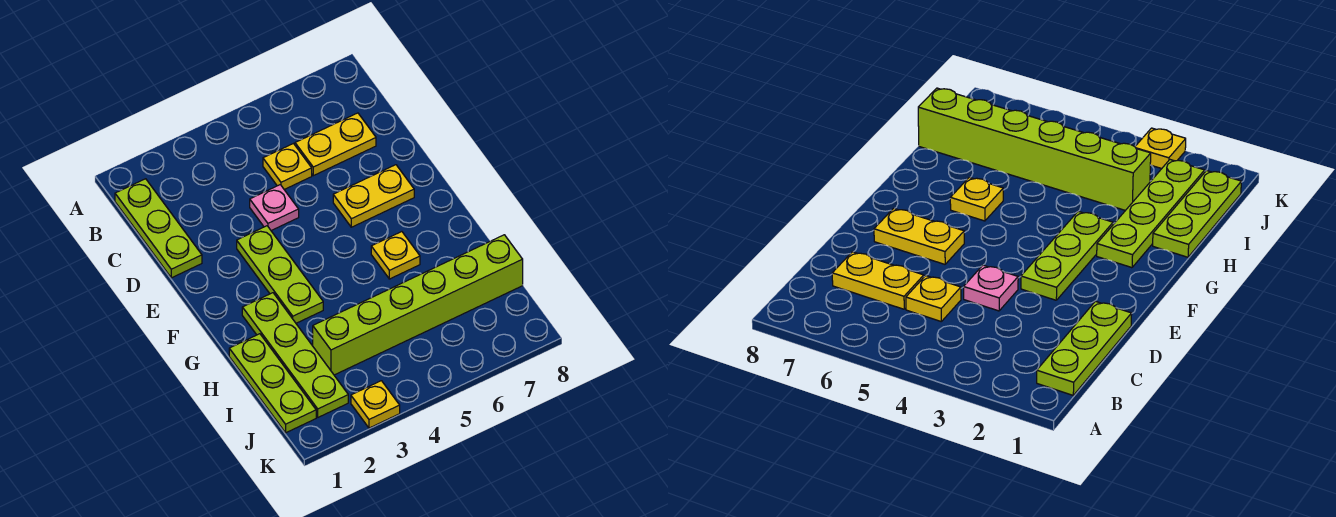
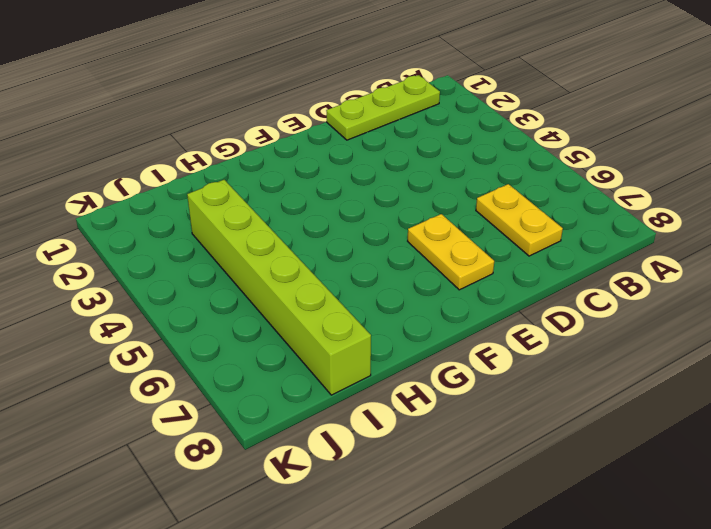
none -> yellow plate C5 level 1
none -> pink plate D4 level 1

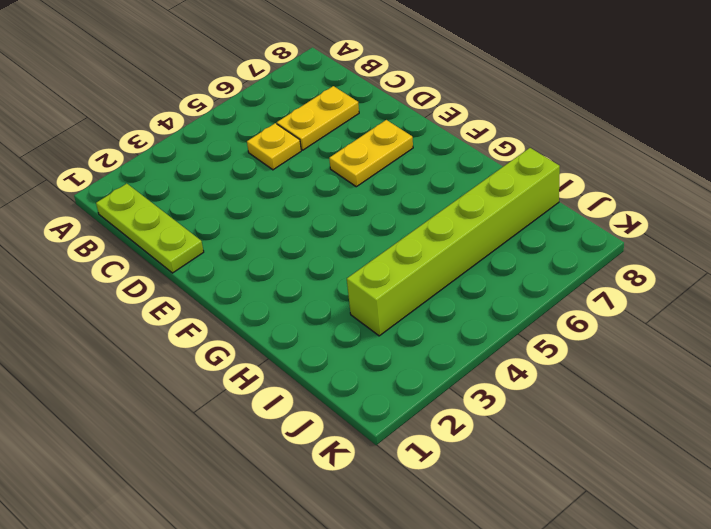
none -> pink plate D4 level 1
none -> lime plate E3:G3 level 1

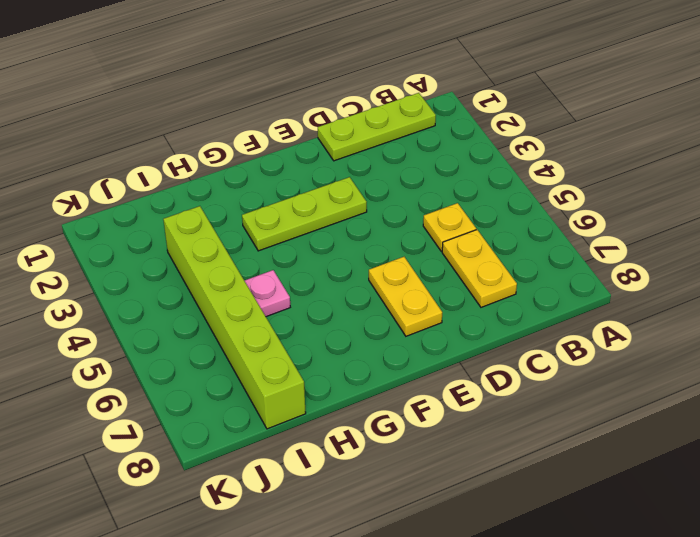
pink plate H5 level 1 -> pink plate D4 level 1
none -> lime plate G2:J2 level 1
none -> yellow plate G6 level 1

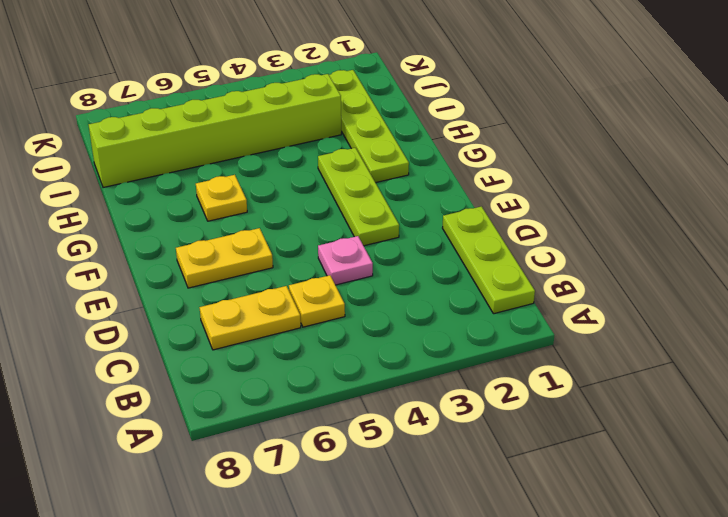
none -> lime plate H1:J1 level 1
none -> yellow plate K3 level 1

